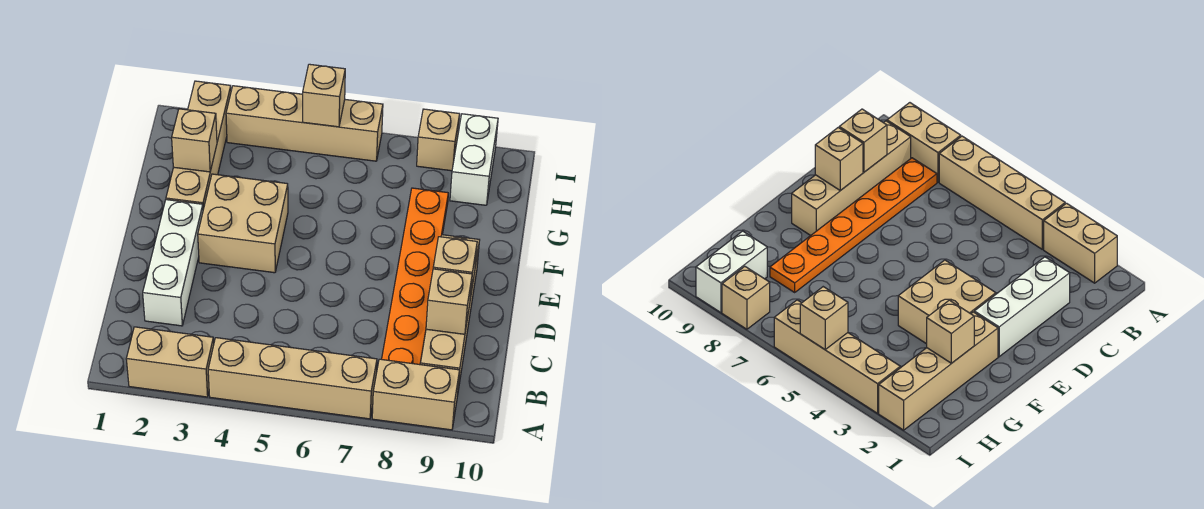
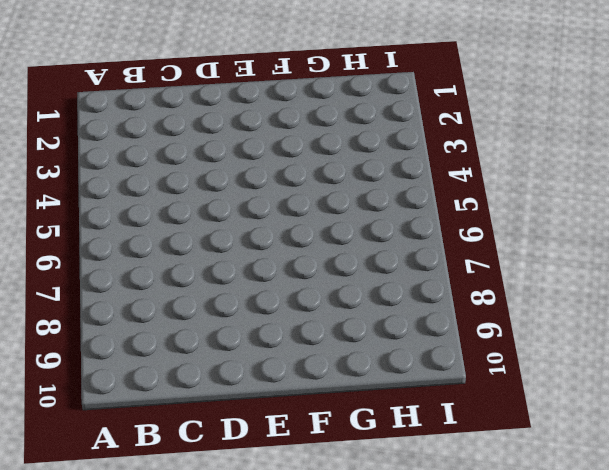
none -> tan brick A2:A3 level 1
none -> tan brick A4:A7 level 1
none -> tan brick A8:A9 level 1

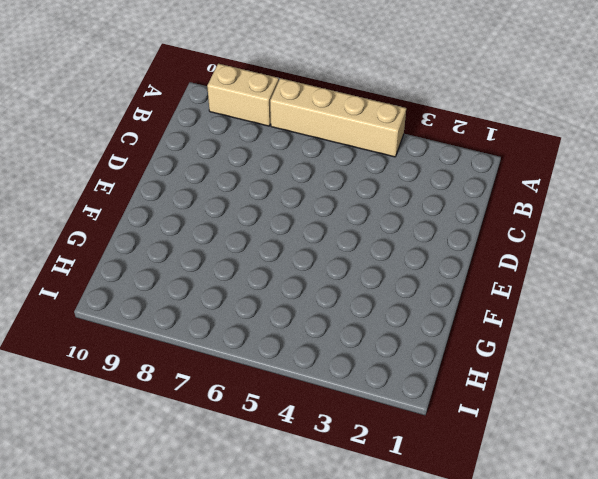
none -> tan brick A2:A3 level 1
none -> orange plate B8:G8 level 1
none -> tan brick B9:E9 level 1

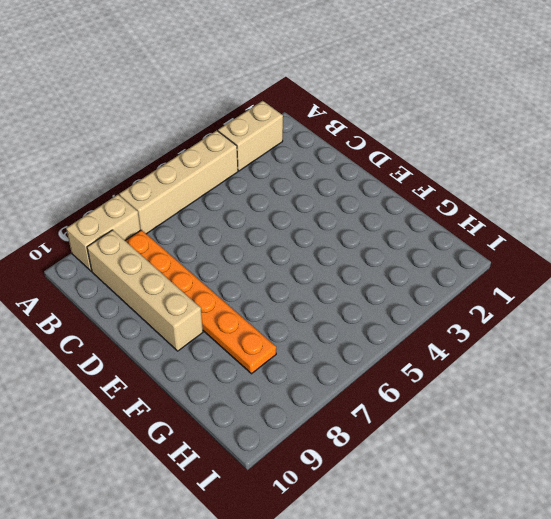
none -> white brick C2:E2 level 1
none -> tan brick E3:F4 level 1
none -> tan brick F2:I2 level 1

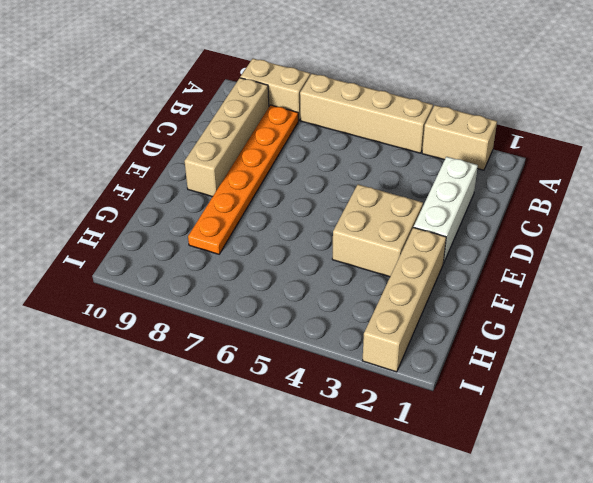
none -> white brick H9:I9 level 1
none -> tan brick I3:I6 level 1
none -> tan brick I8 level 1

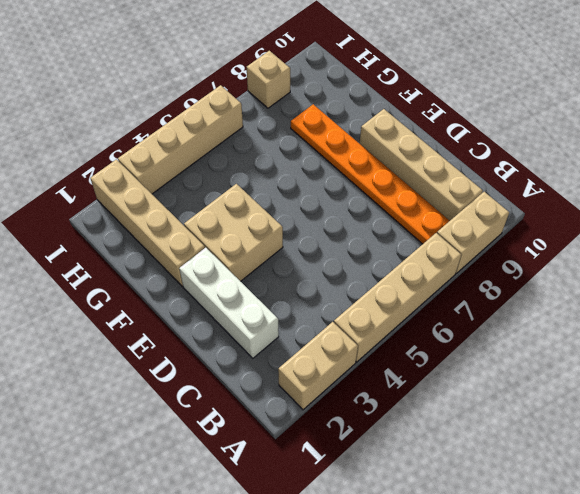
none -> white brick H9:I9 level 1
none -> tan brick C9 level 2
none -> tan brick D9 level 2

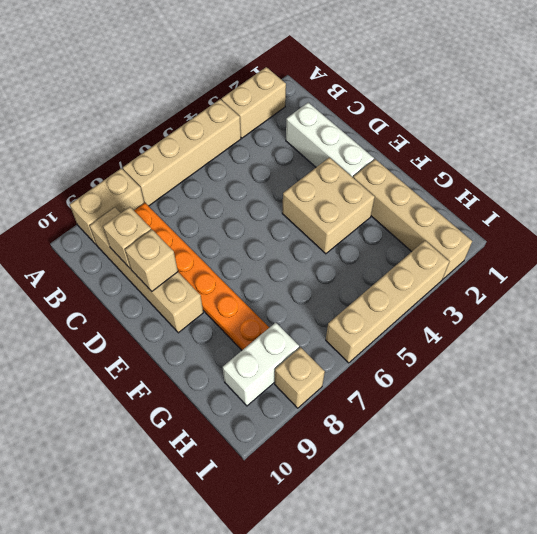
white brick H8:H9 level 1 -> white brick H9:I9 level 1
none -> tan brick G2 level 2
none -> tan brick I5 level 2

